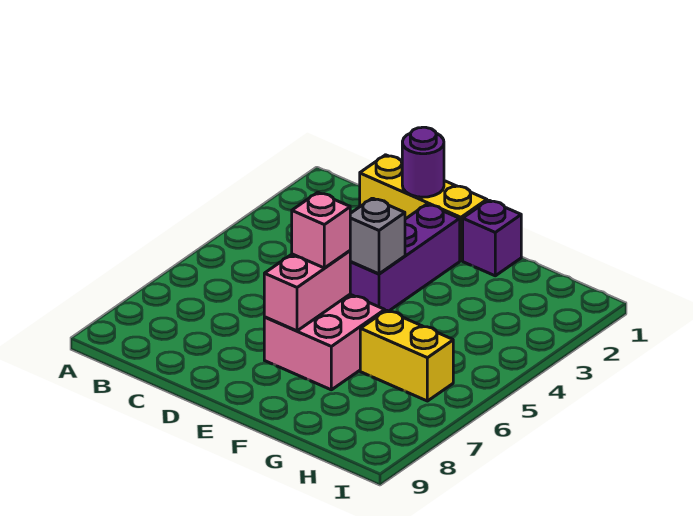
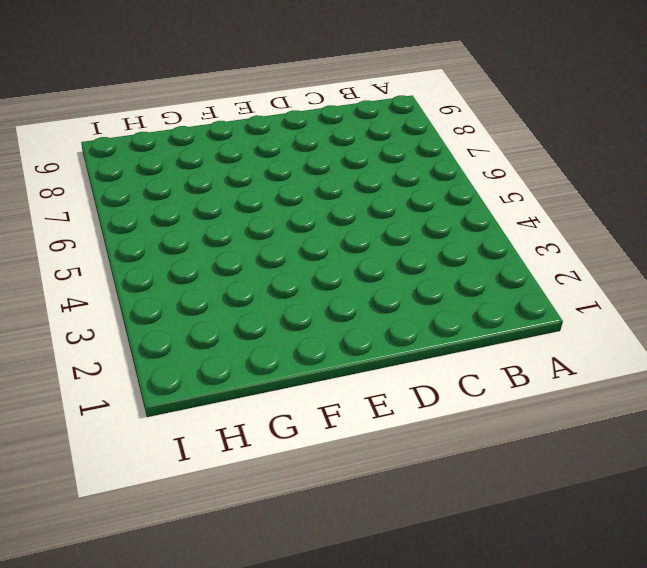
none -> yellow brick C1:E1 level 1
none -> purple brick E2:E4 level 1

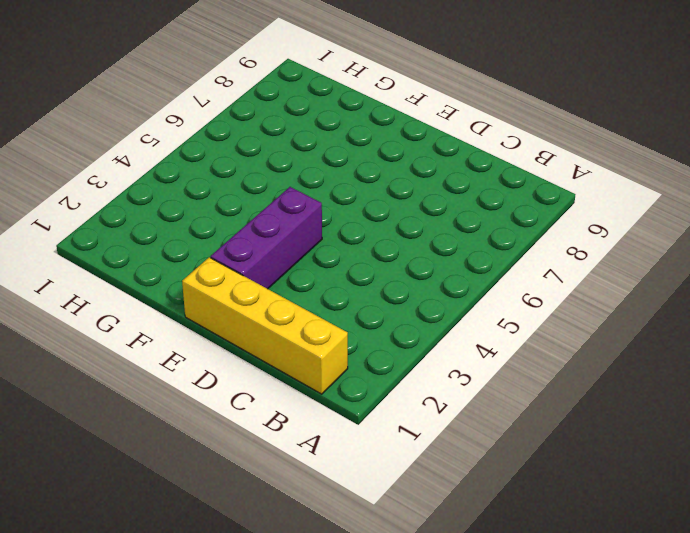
yellow brick B1:E1 level 1 -> yellow brick C1:E1 level 1
none -> pink brick E6:F7 level 1
none -> purple brick F1 level 1

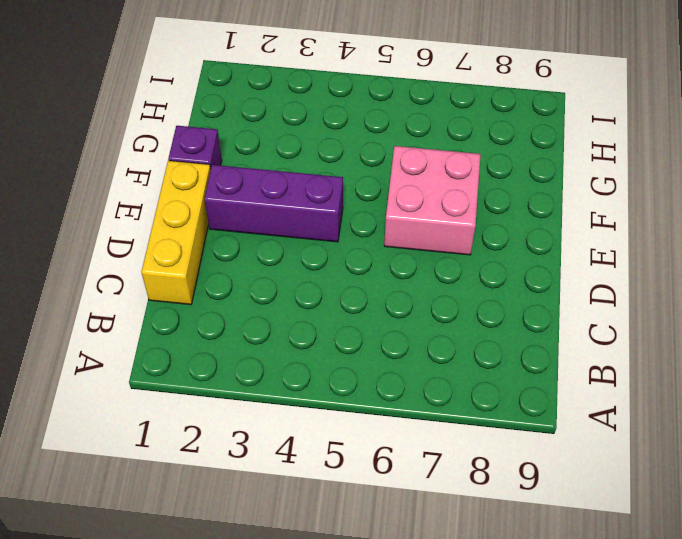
none -> yellow brick G6:H6 level 1
none -> purple round brick D1 level 2

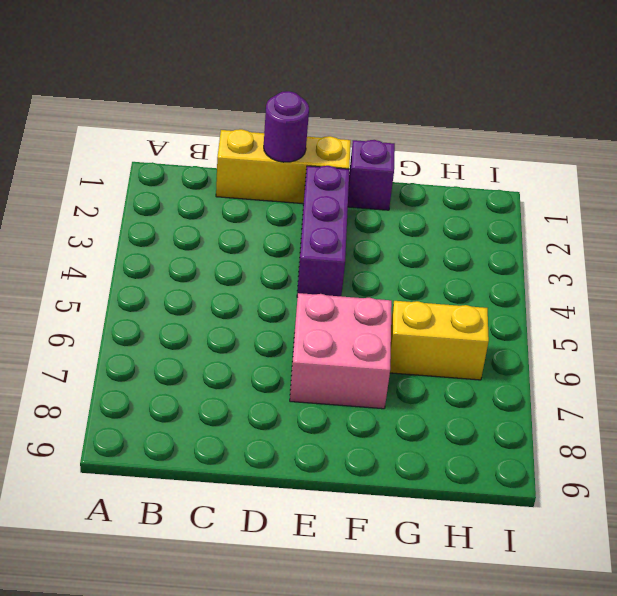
none -> grey brick E4 level 2
none -> pink brick E6:E7 level 2

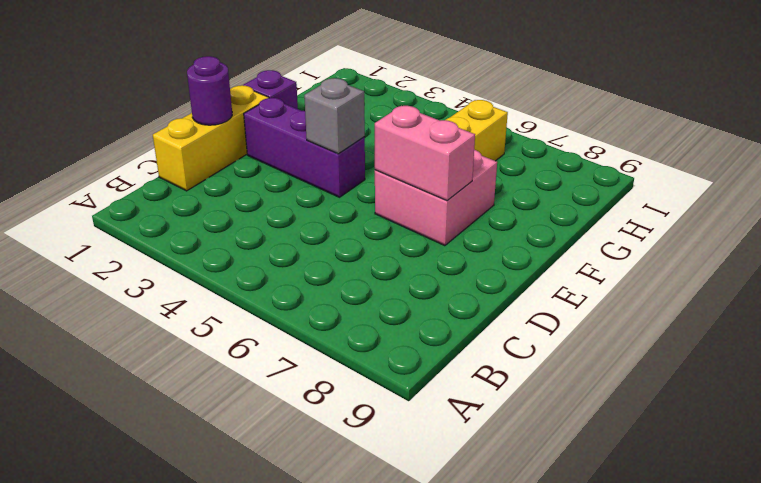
none -> pink brick E6 level 3

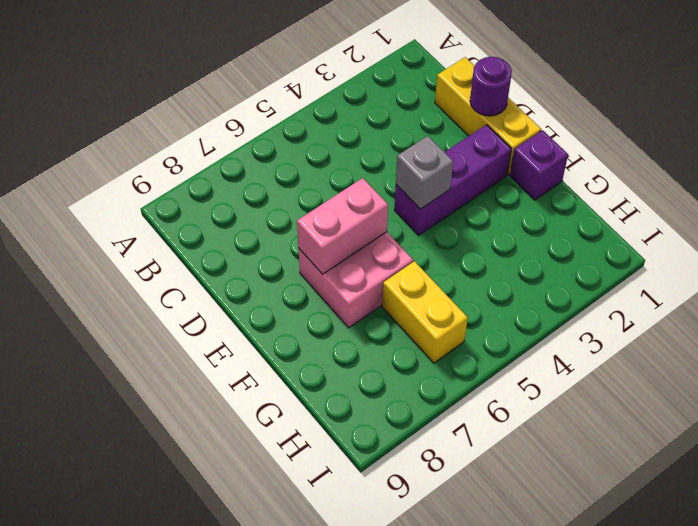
none -> pink brick E6 level 3

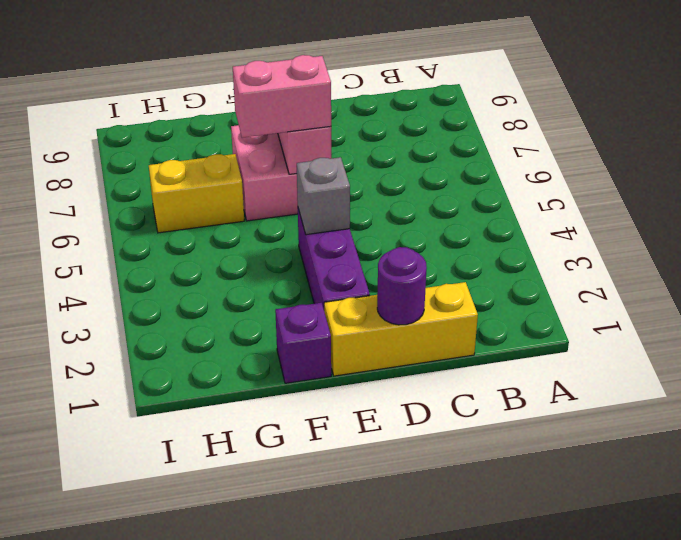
pink brick E6:F6 level 3 -> pink brick E6 level 3

